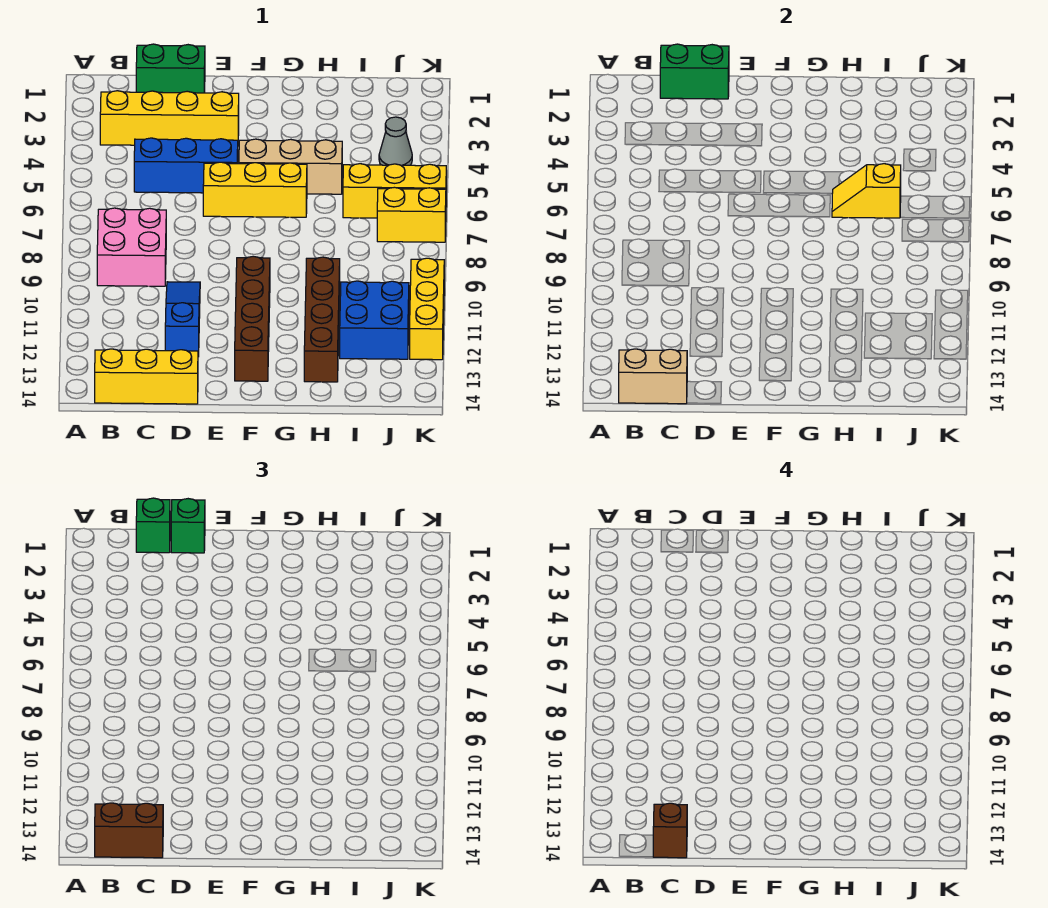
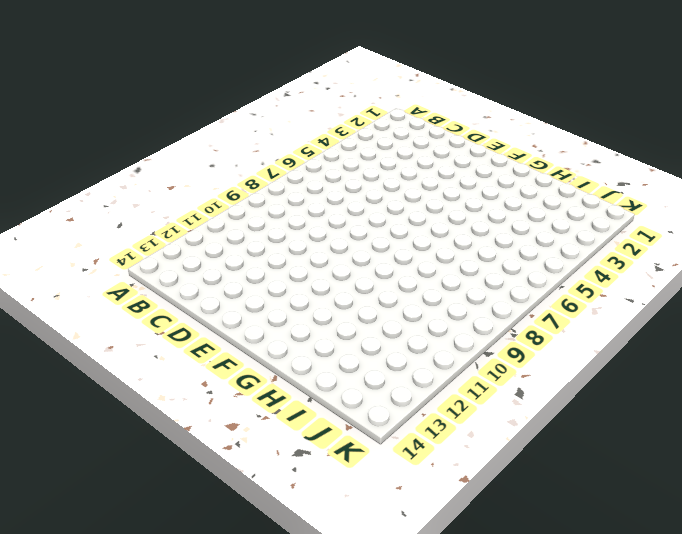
none -> yellow brick B3:E3 level 1
none -> pink brick B8:C9 level 1
none -> yellow brick B14:D14 level 1

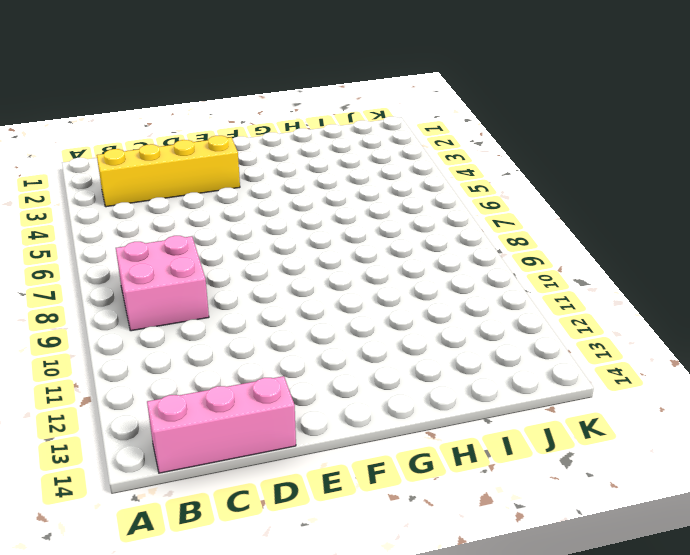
pink brick B14:D14 level 1 -> yellow brick B14:D14 level 1
none -> green brick C1:D1 level 1
none -> blue brick C5:E5 level 1
none -> blue slope D10:D12 level 1 top 12

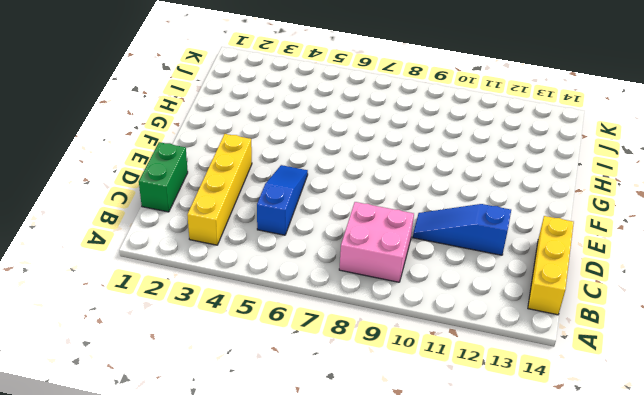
blue slope C5:E5 level 1 top C -> blue brick C5:E5 level 1
none -> yellow brick E6:G6 level 1
none -> tan brick F5:H5 level 1
none -> brown brick F10:F13 level 1

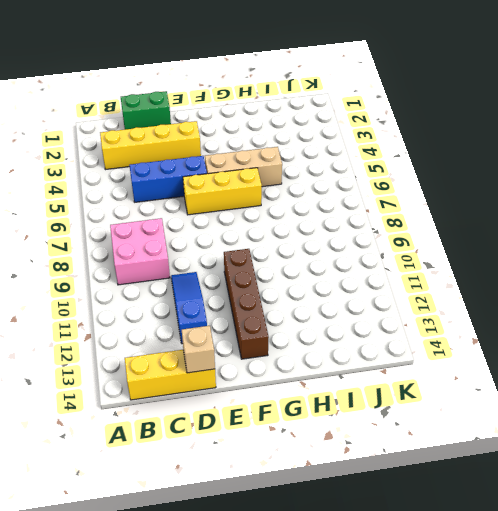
tan brick D14 level 2 -> none
none -> brown brick H10:H13 level 1
none -> yellow brick I6:K6 level 1
none -> blue brick I11:J12 level 1

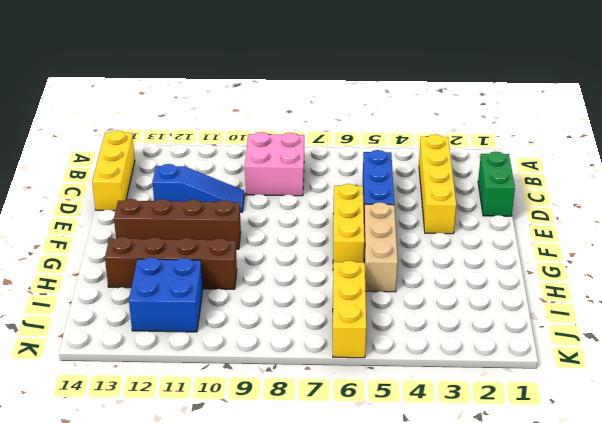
none -> grey cone J4 level 1
none -> yellow brick J7:K7 level 1
none -> yellow brick K10:K12 level 1

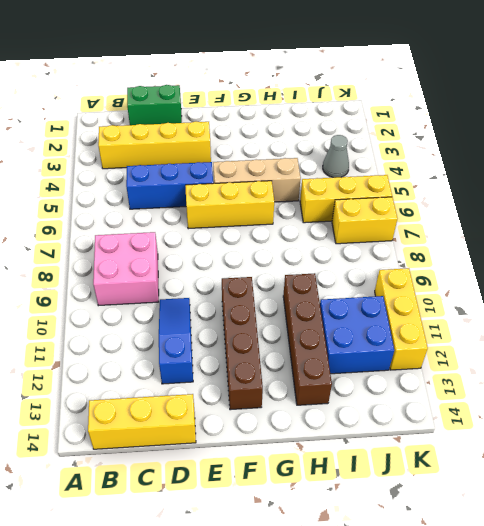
none -> tan brick B14:C14 level 2
none -> green brick C1:D1 level 2
none -> yellow slope H6:I6 level 2 top I

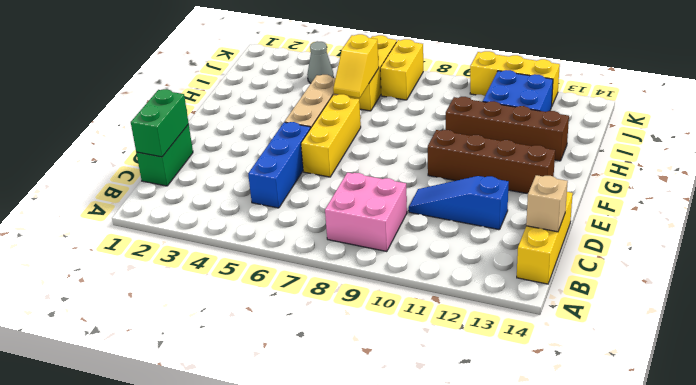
tan brick C14 level 2 -> tan brick B14:C14 level 2
none -> yellow brick B3:E3 level 1
none -> brown brick B14:C14 level 3
none -> green brick C1 level 3

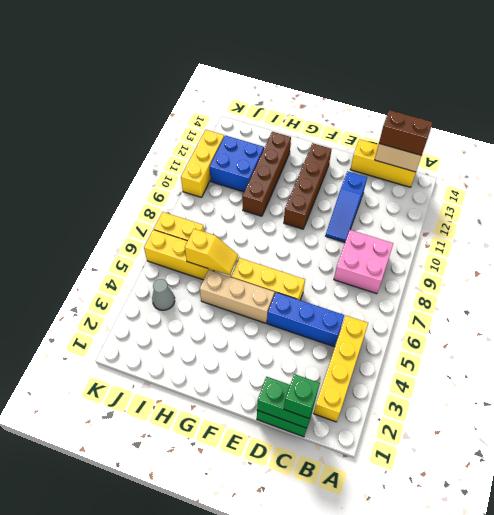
yellow brick B2:B5 level 1 -> yellow brick B3:E3 level 1
none -> green brick D1 level 3
none -> brown brick C14 level 4

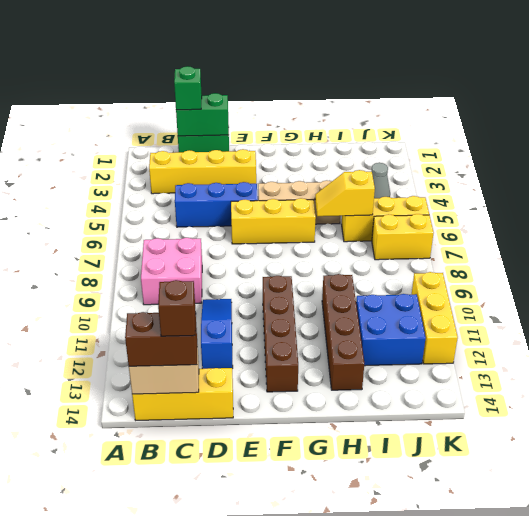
none -> green brick D1 level 3

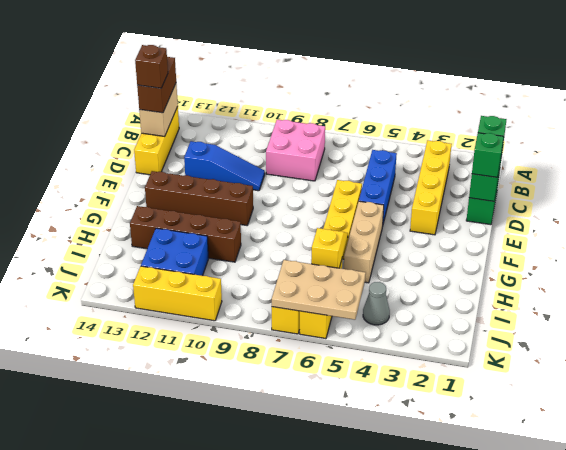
tan plate J5:K7 level 2 -> none

